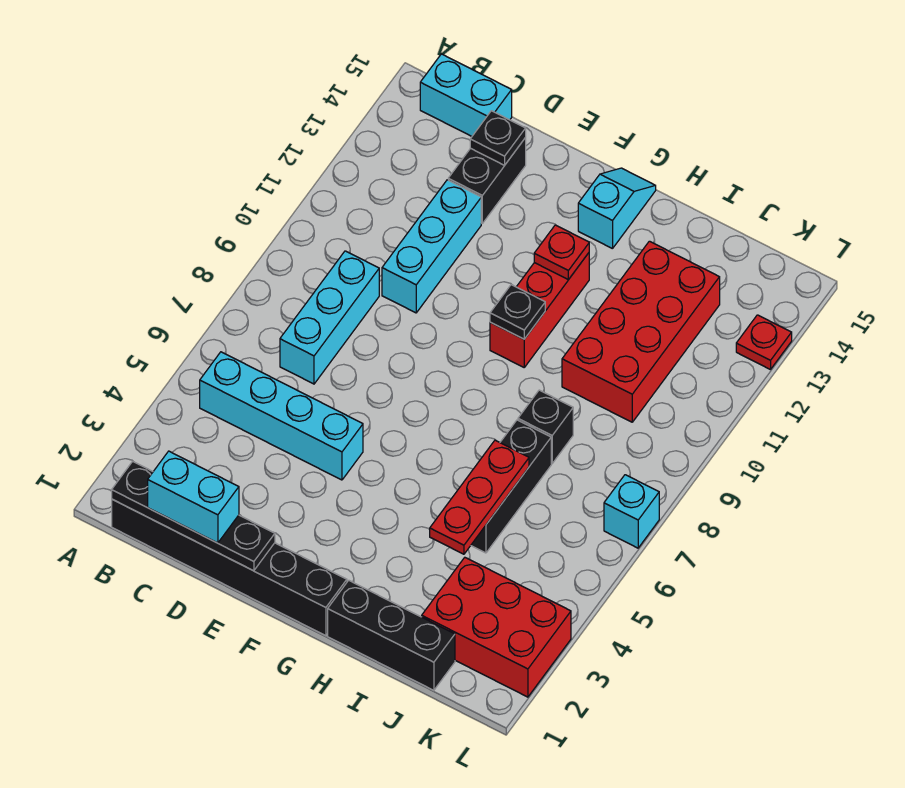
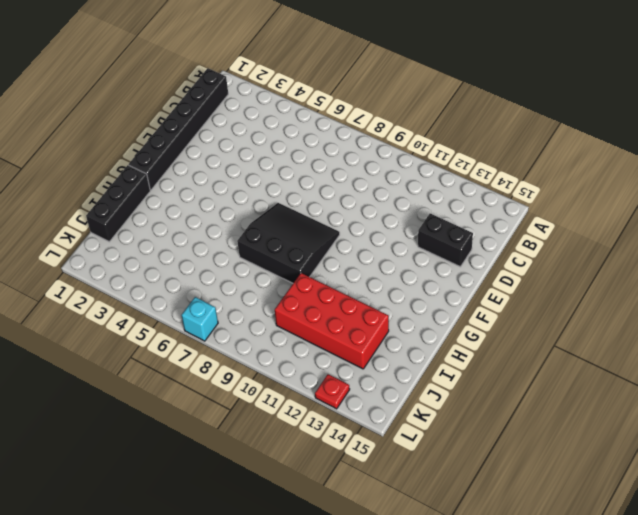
black slope F7:H9 level 1 top H -> none
none -> cyan brick B5:E5 level 1
none -> cyan brick B15:C15 level 1
none -> cyan brick C7:C9 level 1

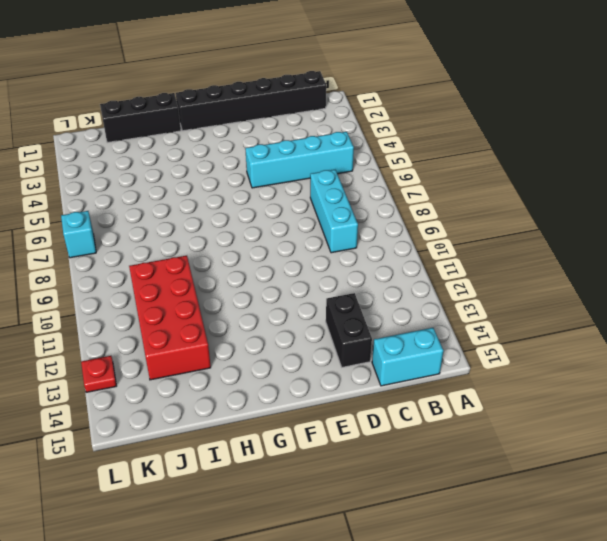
none -> cyan brick D10:D12 level 1
none -> red brick G10:G12 level 1
none -> cyan slope G14:G15 level 1 top 14

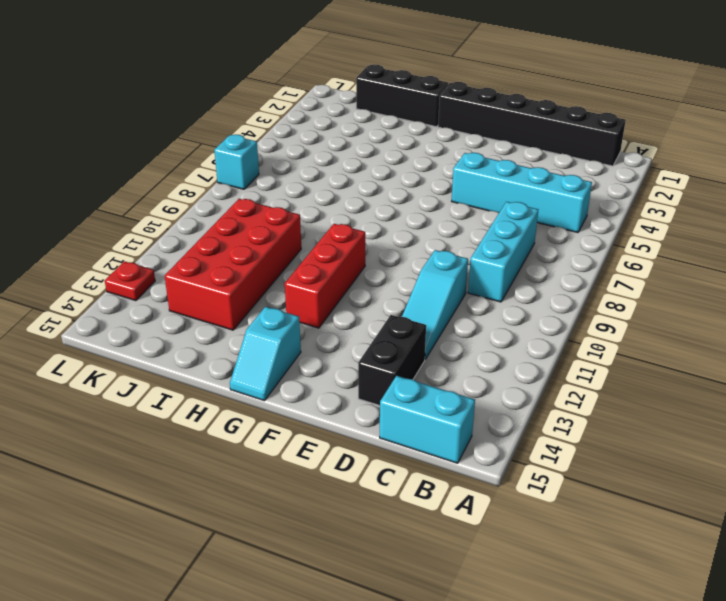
cyan slope D10:D12 level 1 top 10 -> cyan brick D10:D12 level 1
none -> black brick I5:I7 level 1
none -> black brick I8 level 1
none -> red brick J2:L3 level 1

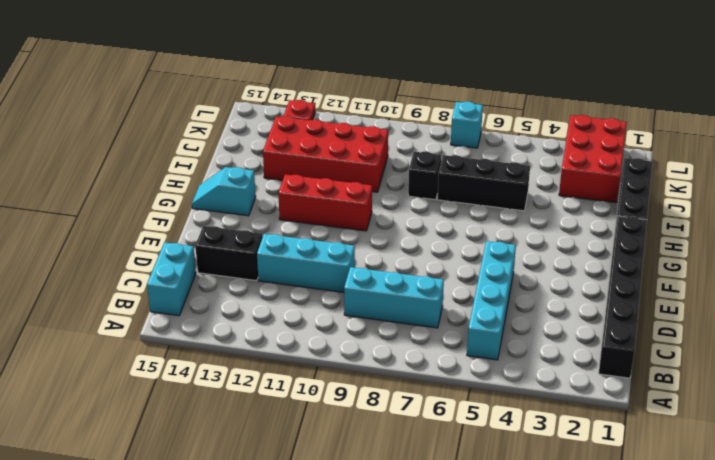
none -> black plate B1:E1 level 2
none -> black plate D14 level 2
none -> black plate G10 level 2

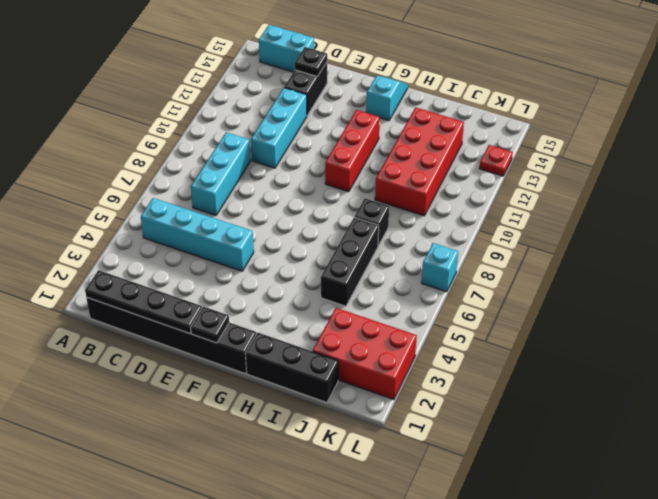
black plate F1 level 2 -> black plate G10 level 2
none -> red plate G12 level 2
none -> red plate I4:I6 level 2
none -> cyan brick C1:D1 level 3

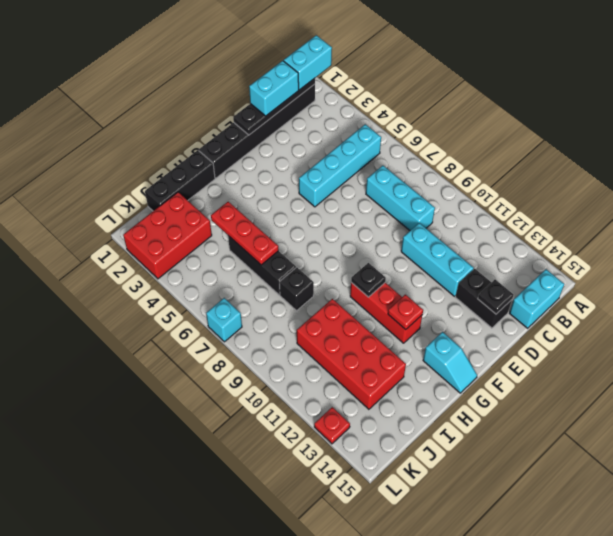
cyan brick A1:B1 level 3 -> none

